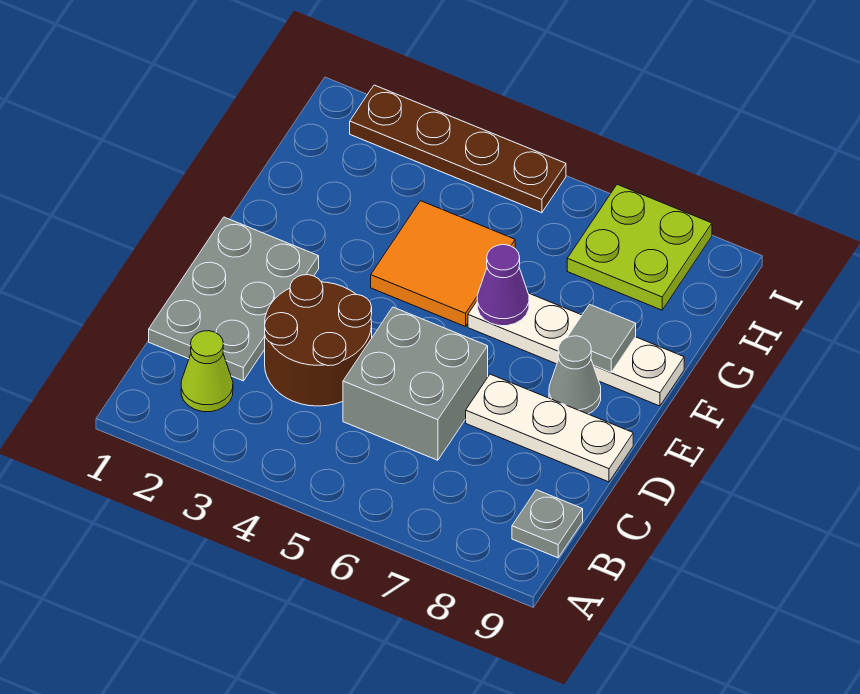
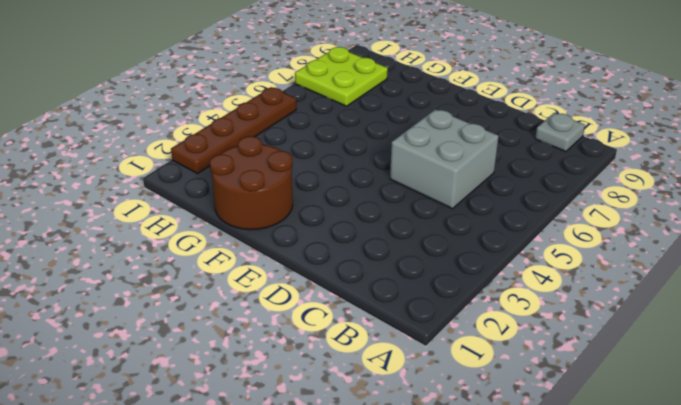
brown round brick F1:G2 level 1 -> brown round brick C3:D4 level 1
none -> lime cone B2 level 1
none -> grey plate C1:E2 level 1
none -> white plate D7:D9 level 1

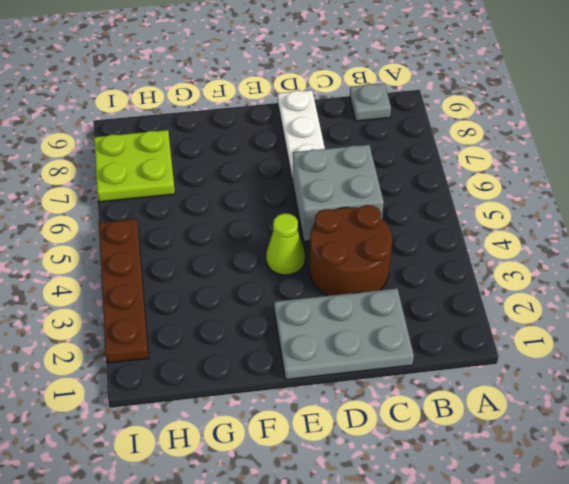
lime cone E4 level 1 -> lime cone B2 level 1
none -> grey cone E8 level 1
none -> orange tile F4:G5 level 1
none -> white plate F6:F9 level 1

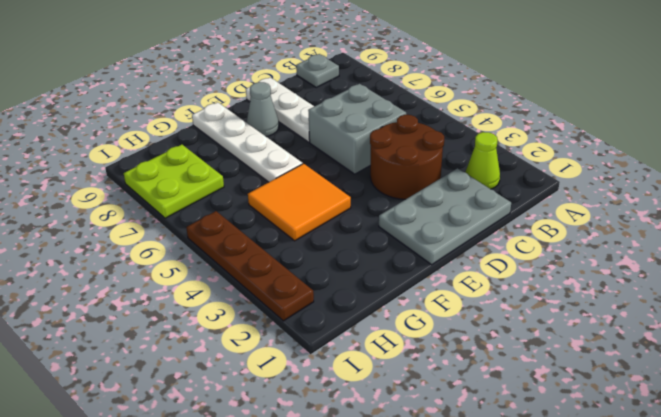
none -> purple cone F6 level 2
none -> grey tile F8 level 2

